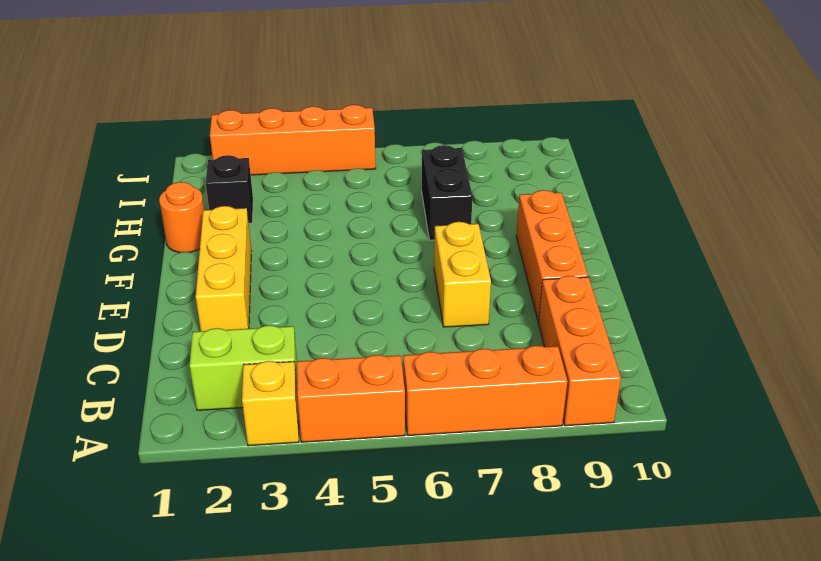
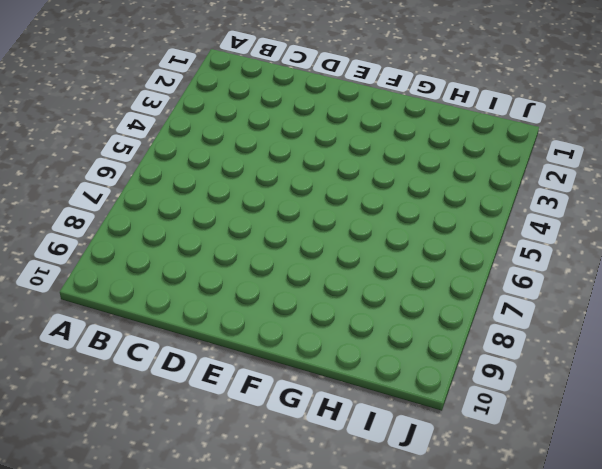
none -> yellow brick A3 level 1
none -> orange brick A4:A5 level 1
none -> orange brick A6:A8 level 1

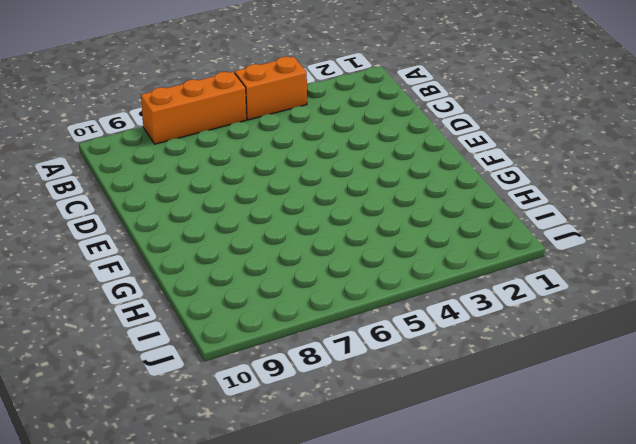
none -> yellow brick A3 level 1
none -> orange brick A9:C9 level 1
none -> lime brick B2:B3 level 1

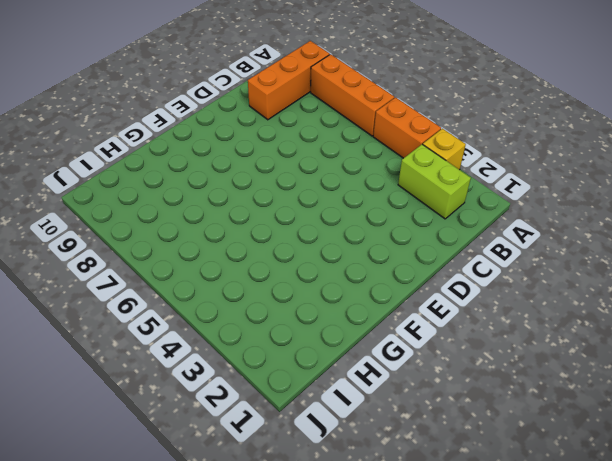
none -> yellow brick D2:F2 level 1
none -> yellow brick D7:E7 level 1
none -> orange brick D9:F9 level 1

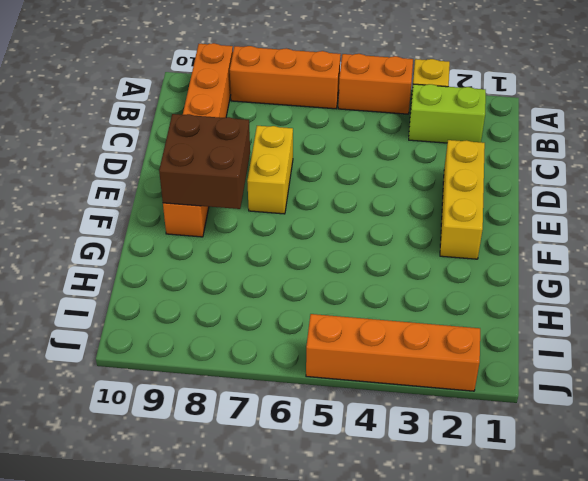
brown brick E8:F9 level 2 -> none
none -> orange round brick G1 level 1
none -> black brick G7:H7 level 1
none -> black brick H2 level 1

